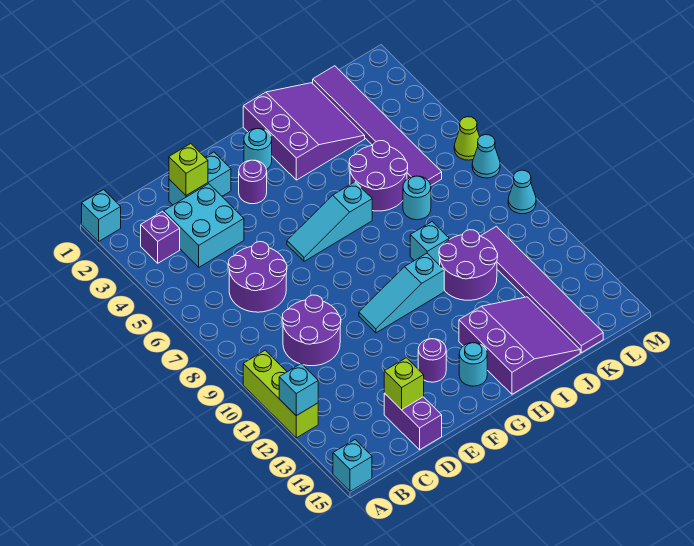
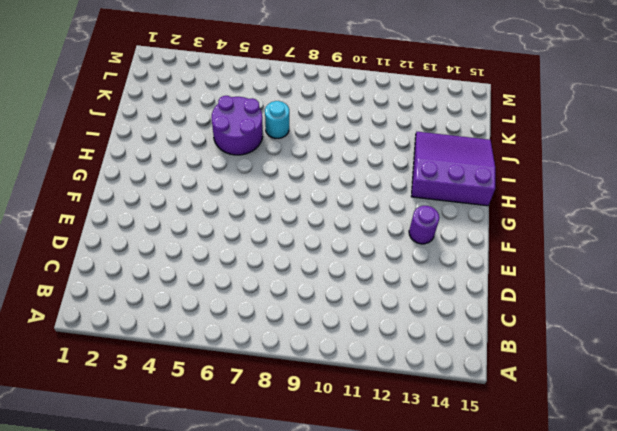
none -> cyan brick A1 level 1
none -> lime brick A10:A12 level 1
none -> cyan brick A15 level 1

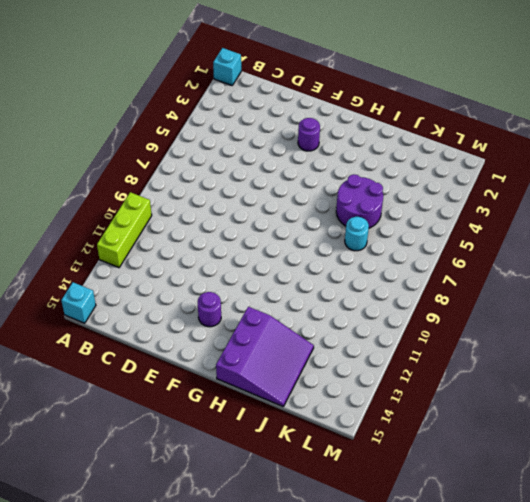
none -> purple brick B3 level 1
none -> cyan brick C3:D4 level 1
none -> purple round brick C6:D7 level 1

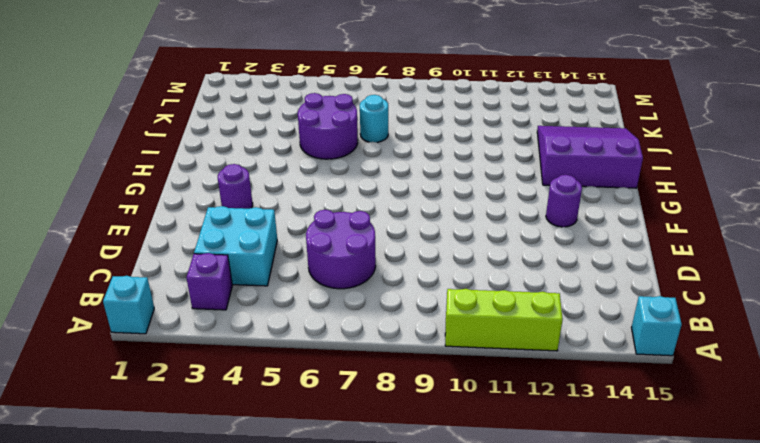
none -> purple round brick C9:D10 level 1
none -> cyan brick D2:E2 level 1
none -> purple brick D14:D15 level 1

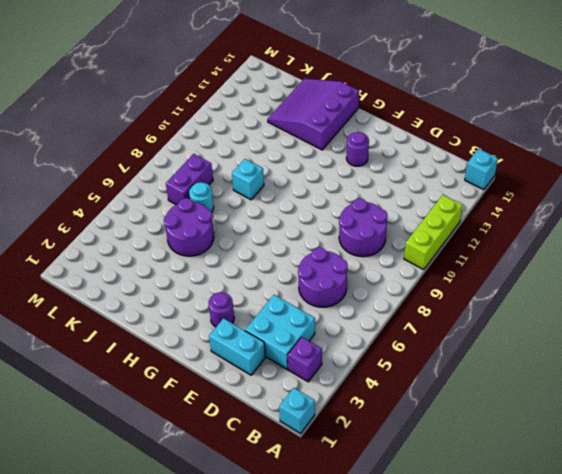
purple brick K7:K8 level 1 -> purple brick D14:D15 level 1
none -> cyan slope F6:H6 level 1 top H
none -> cyan slope F10:H10 level 1 top H
none -> cyan round brick G2 level 1

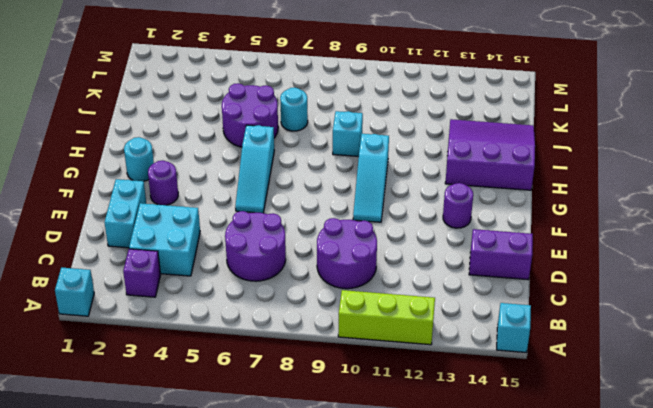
none -> cyan round brick G14 level 1
none -> purple slope H1:J3 level 1 top H
none -> purple round brick I10:J11 level 1

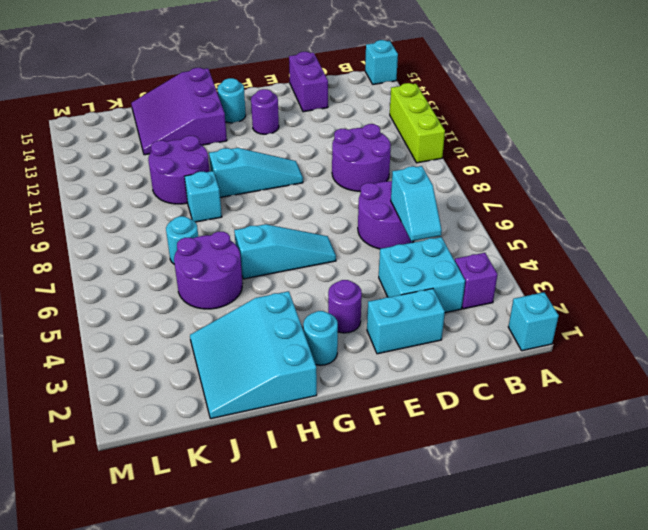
cyan slope C5:C6 level 2 top 6 -> none
cyan slope H1:J3 level 1 top H -> purple slope H1:J3 level 1 top H
none -> purple tile K1:K6 level 1
none -> purple tile K10:K15 level 1
none -> lime cone M6 level 1

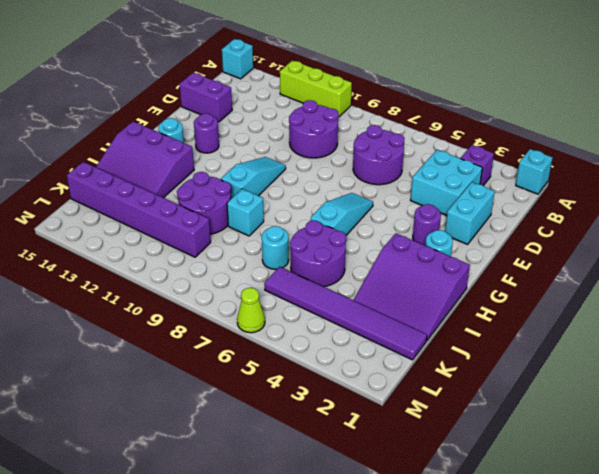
purple brick K10:K15 level 1 -> purple tile K10:K15 level 1
none -> cyan cone M7 level 1
none -> cyan cone M9 level 1
none -> cyan brick A12 level 2

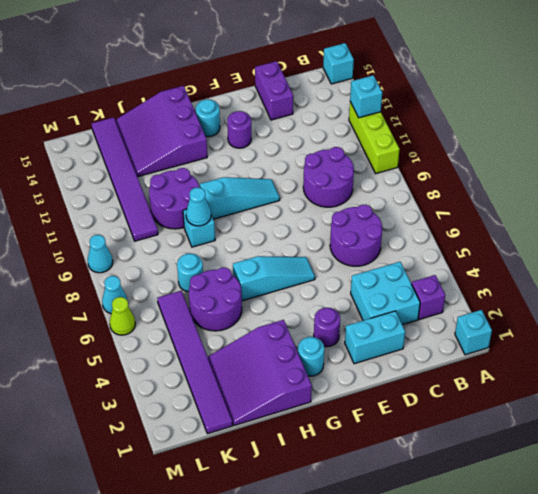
cyan cone I9 level 2 -> none
none -> lime brick D2 level 2
none -> lime brick D14 level 2

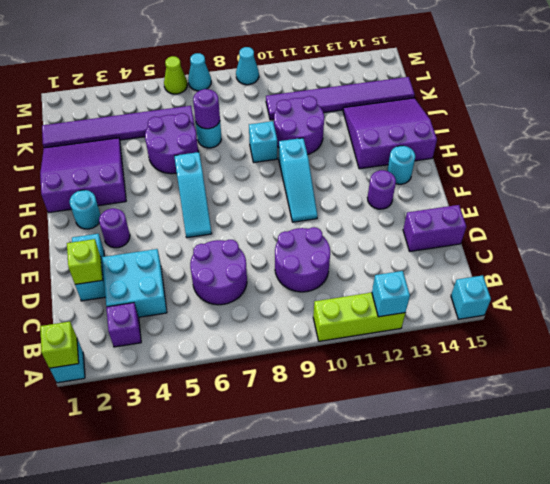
lime brick A1 level 2 -> lime brick D14 level 2
purple round brick J7 level 2 -> none

